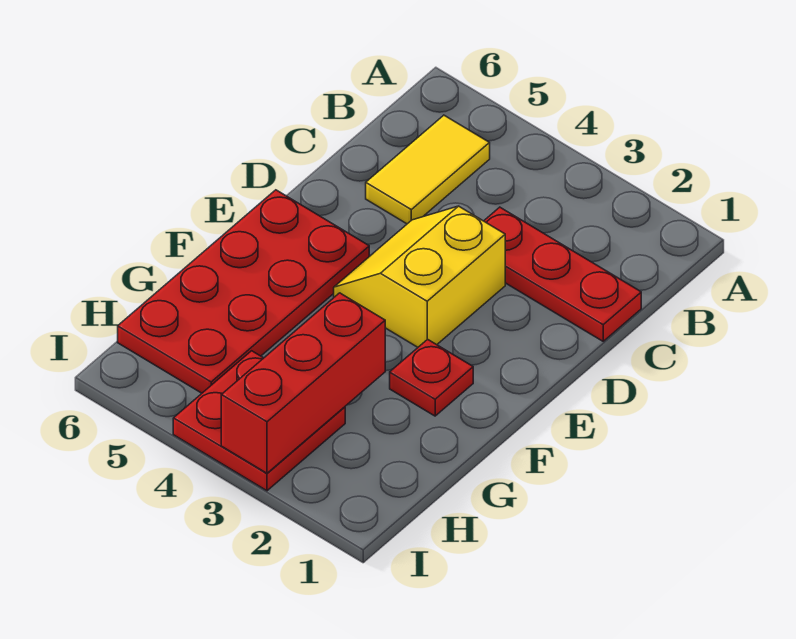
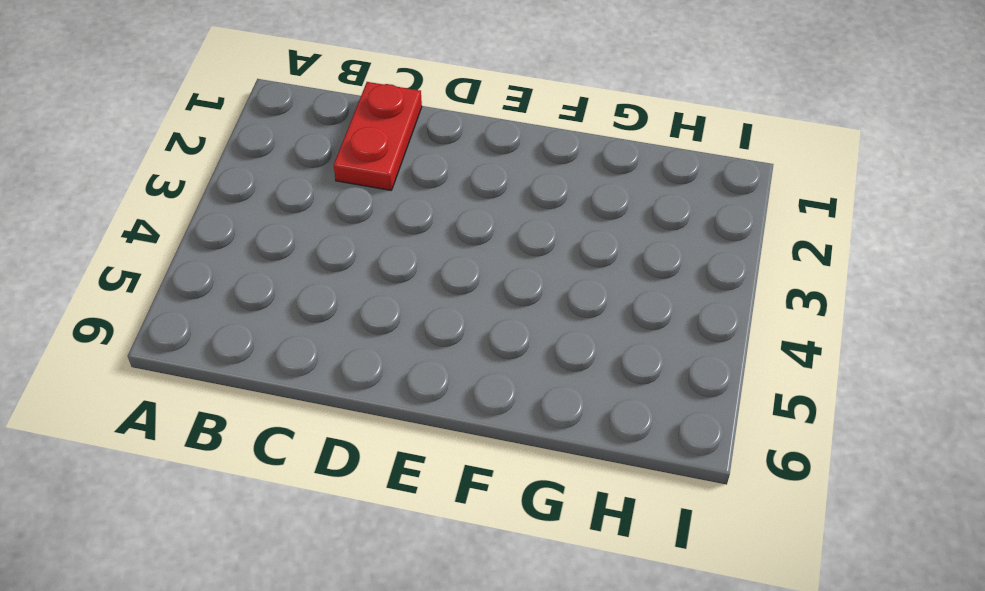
red plate C1:C2 level 1 -> red plate C1:C3 level 1
none -> yellow tile B5:C5 level 1
none -> yellow slope D3:E4 level 1 top 3

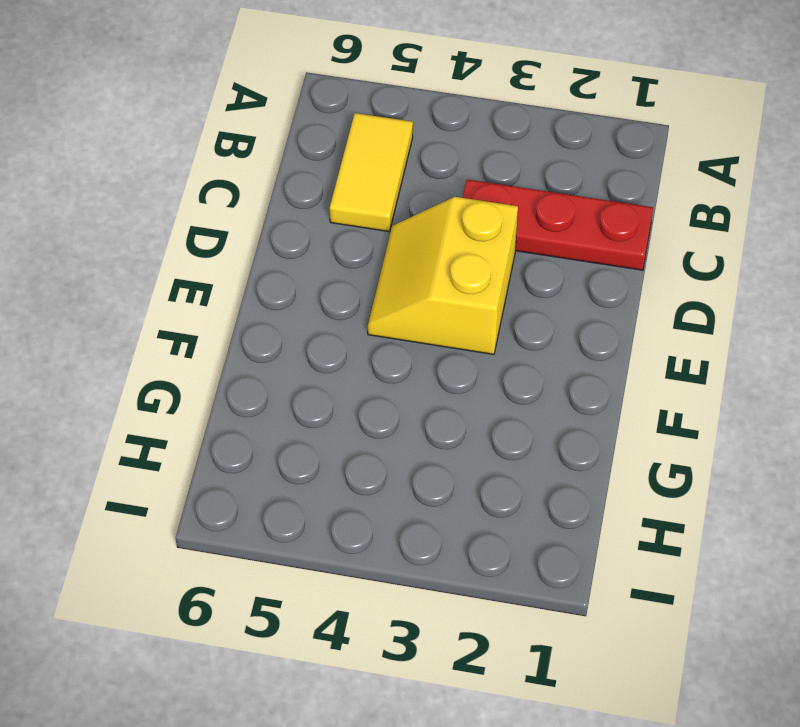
none -> red plate E5:H6 level 1
none -> red plate F2 level 1

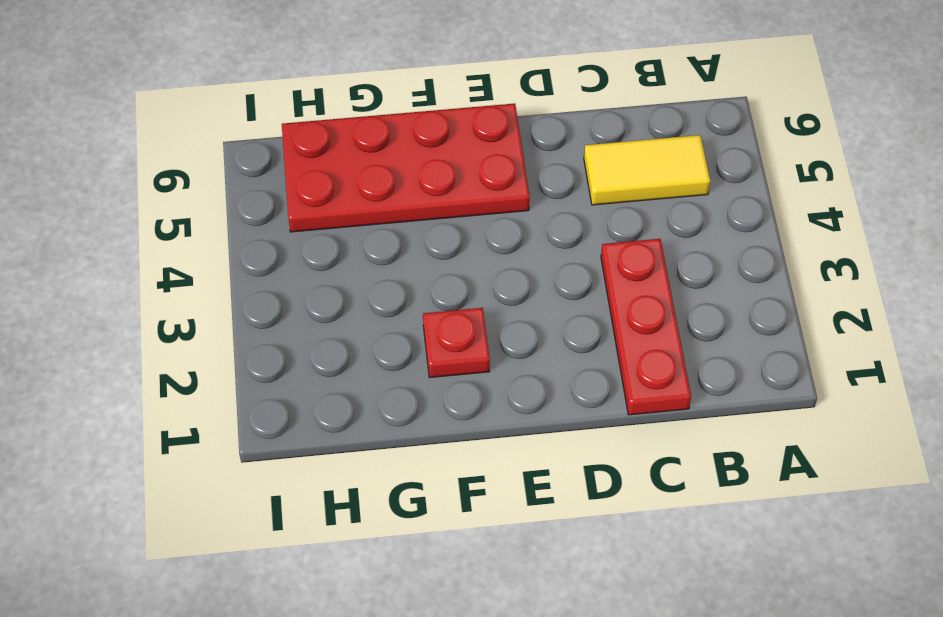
none -> yellow slope D3:E4 level 1 top 3
none -> red plate H3:I4 level 1

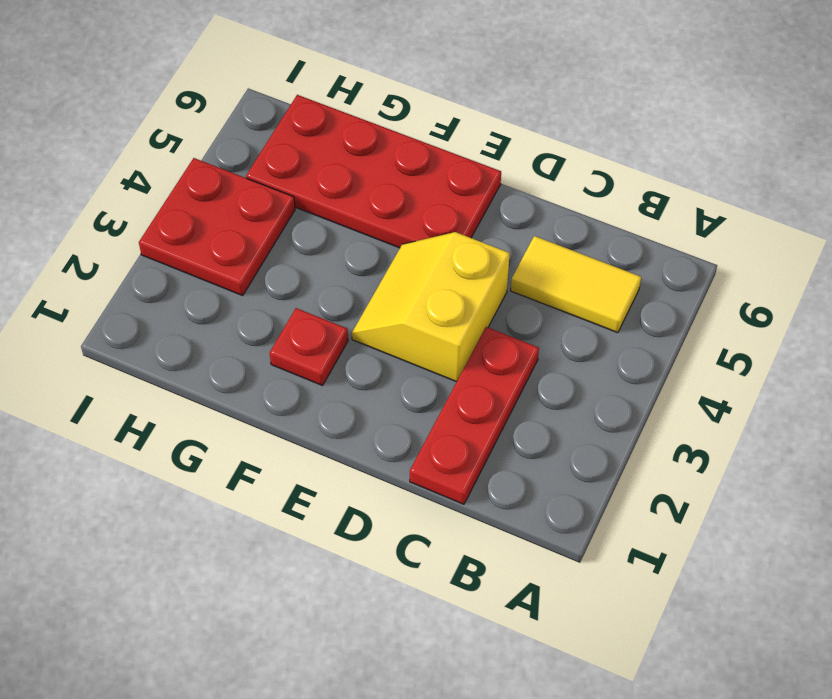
yellow slope D3:E4 level 1 top D -> yellow slope D3:E4 level 1 top 3
none -> red brick G3:I3 level 2

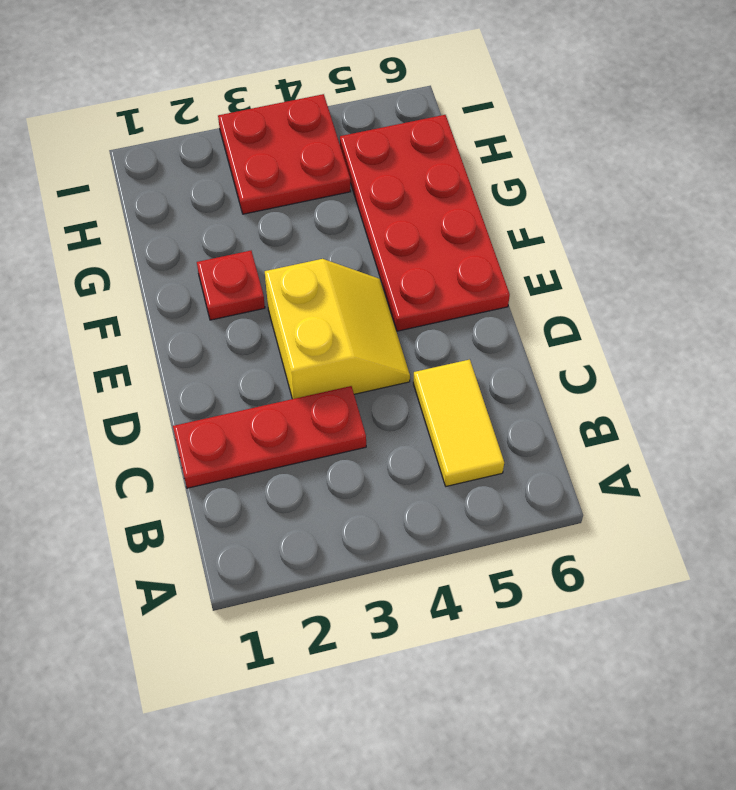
none -> red brick G3:I3 level 2

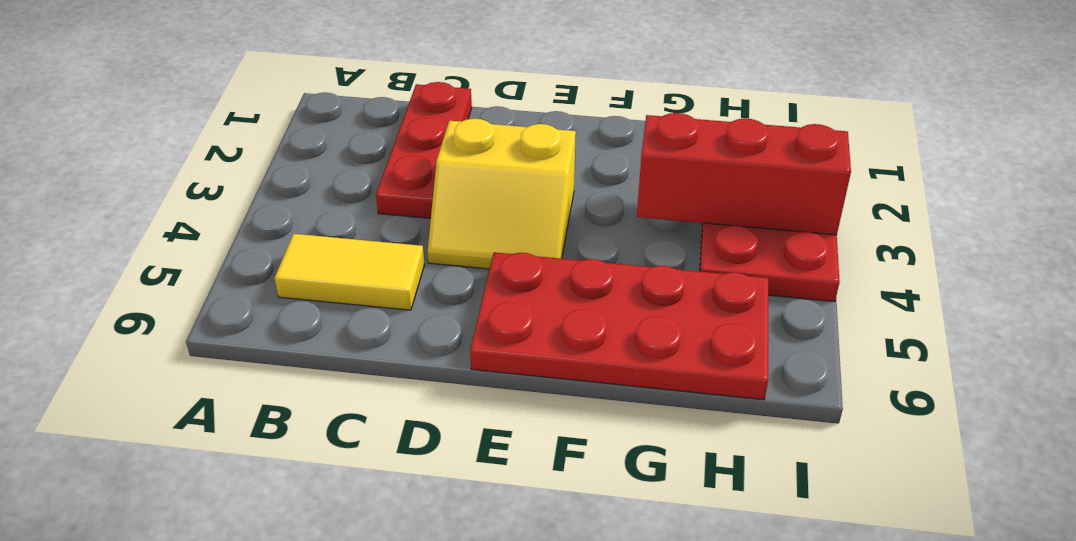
none -> red plate F2 level 1

